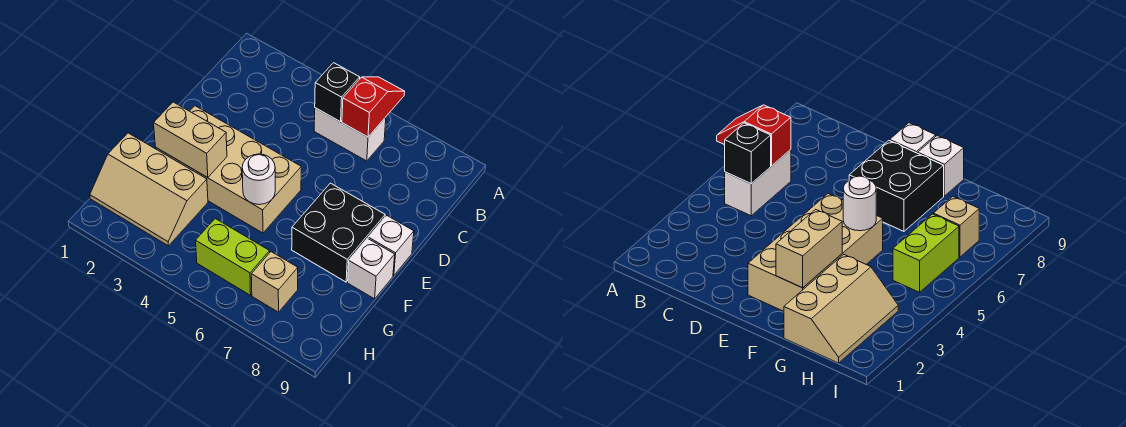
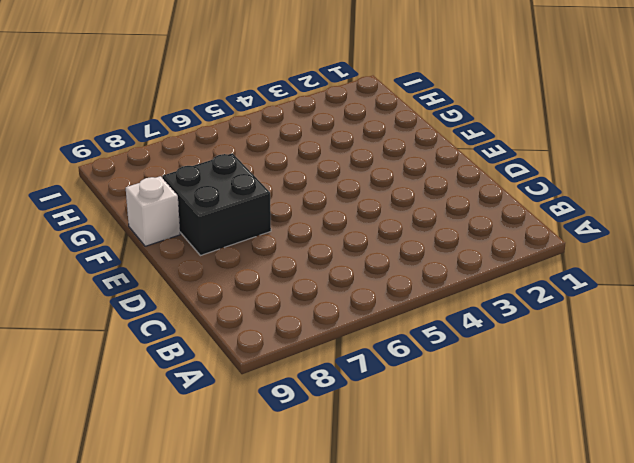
none -> white brick B5:B6 level 1
none -> tan brick E2:F5 level 1
none -> white brick E9 level 1

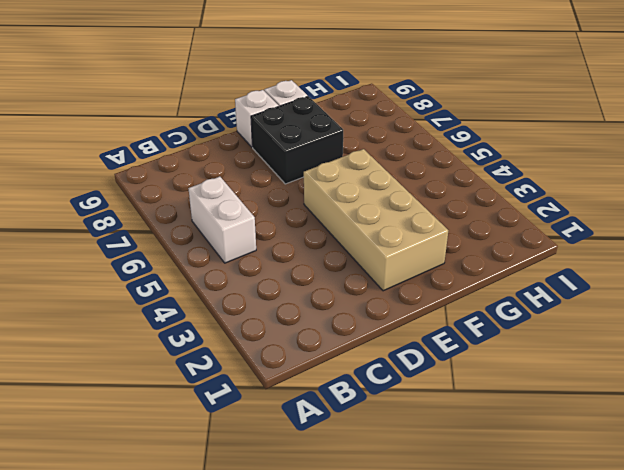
none -> tan slope G1:H3 level 1 top G
none -> lime brick H5:H6 level 1
none -> tan brick H7 level 1

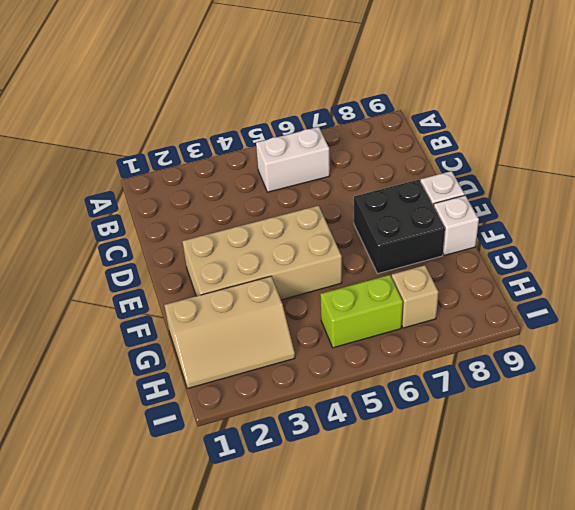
none -> red slope A6:B6 level 2 top B
none -> black brick B5 level 2
none -> tan brick F2:F3 level 2

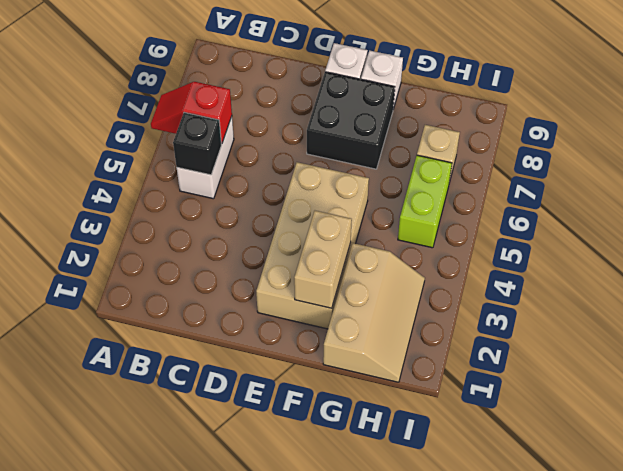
none -> white round brick F5 level 2

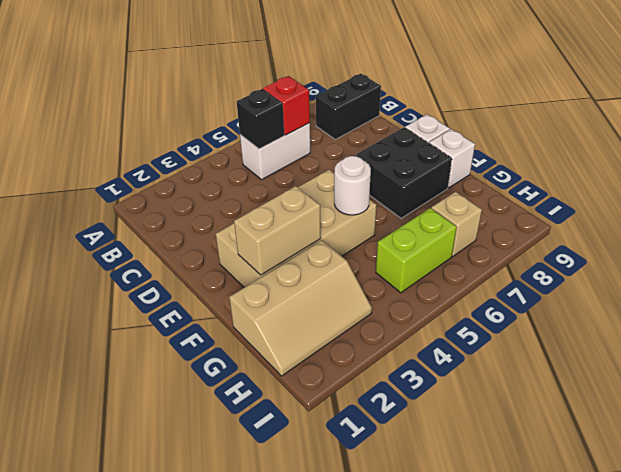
black brick B8:B9 level 1 -> none

